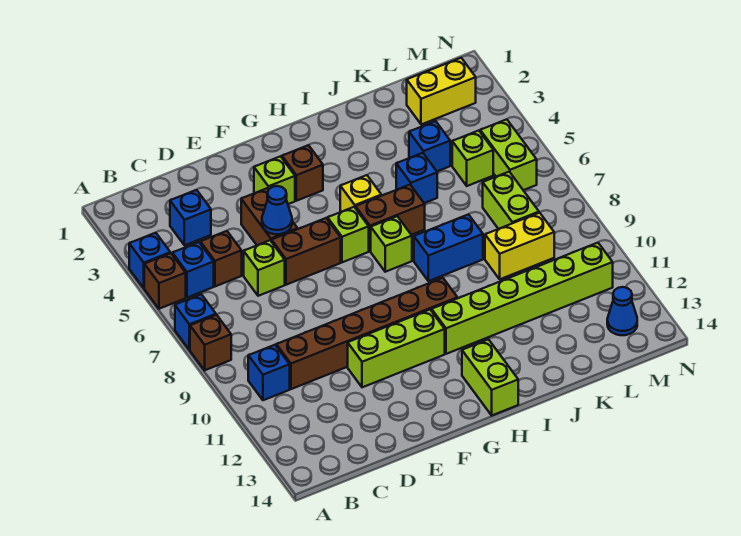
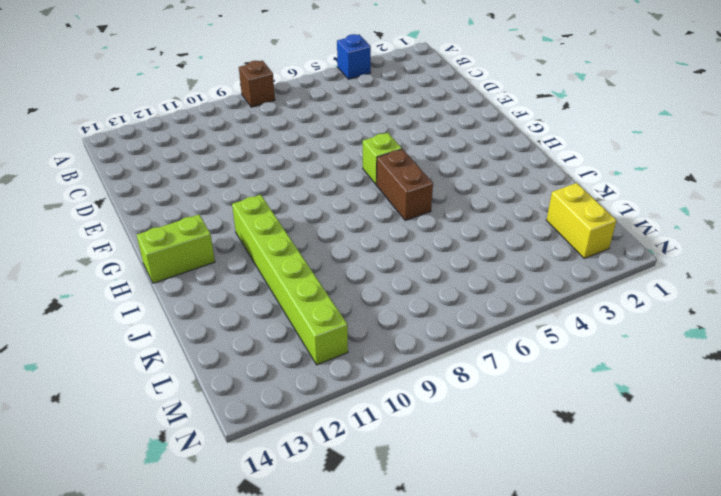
none -> brown brick A5 level 1
none -> blue brick A7 level 1
none -> blue brick B5 level 1
none -> blue brick B10 level 1

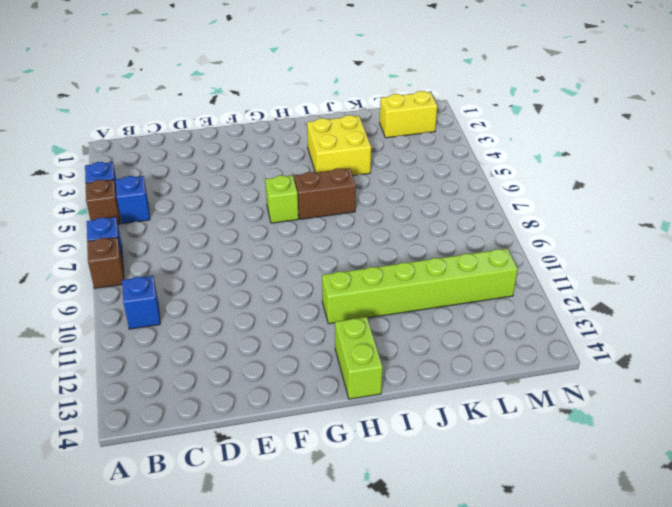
yellow brick I3:J4 level 1 -> none
none -> blue brick C3 level 1
none -> brown brick C5 level 1
none -> brown brick C10:H10 level 1
none -> lime brick D6 level 1

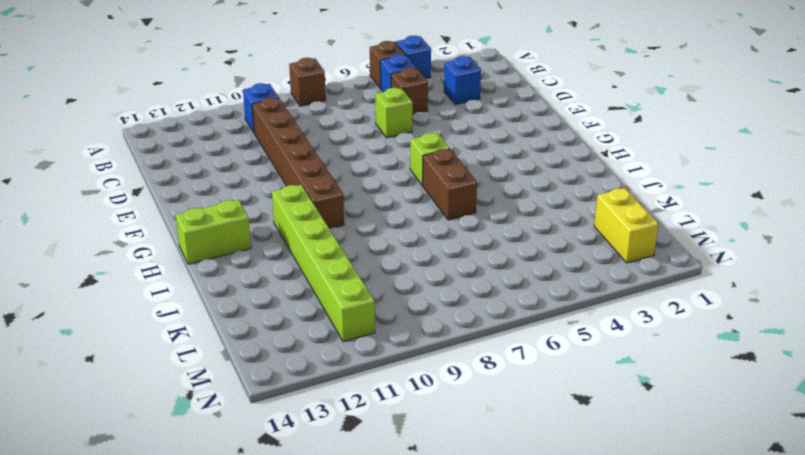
none -> blue brick A7 level 1
none -> brown brick E4:E5 level 1
none -> brown brick E6:F6 level 1
none -> lime brick E11:G11 level 1

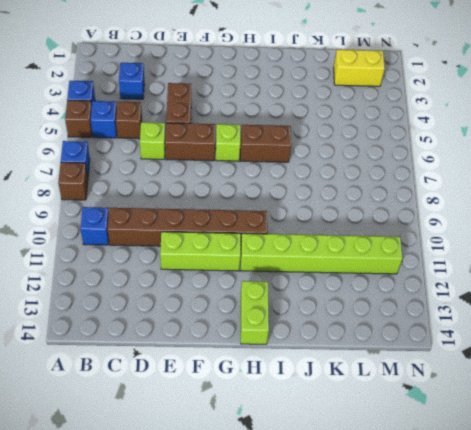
none -> lime brick F3 level 1
none -> brown brick G3 level 1
none -> yellow brick H5 level 1
none -> lime brick H7 level 1

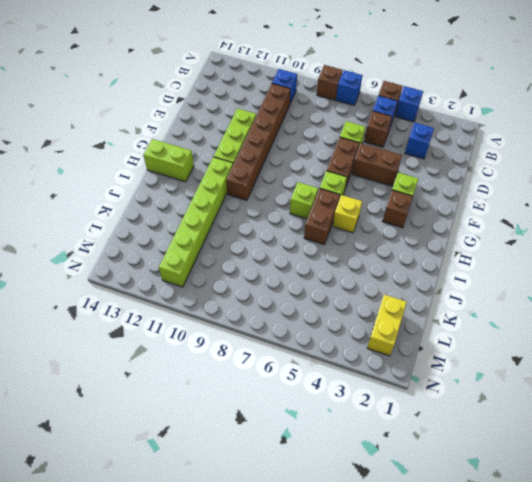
none -> blue brick I8:J8 level 1
none -> blue brick J5 level 1
none -> blue brick K4 level 1
none -> yellow brick K9:L9 level 1

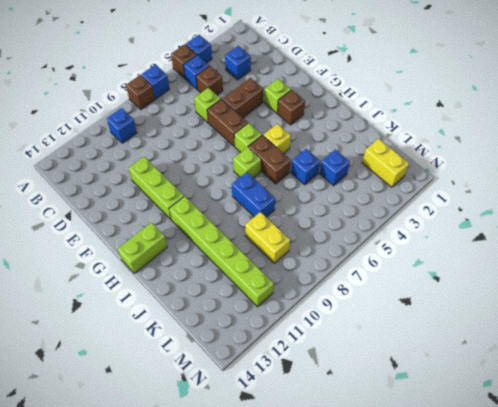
none -> brown brick C10:H10 level 1
none -> lime brick L5 level 1
none -> lime brick L7:L8 level 1
none -> lime brick M5:M6 level 1

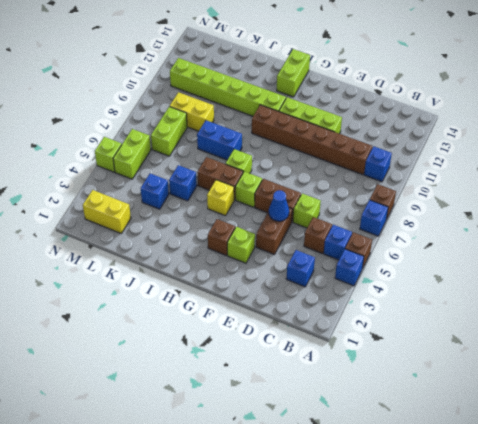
lime brick N5 level 1 -> lime brick L5 level 1
none -> blue cone M13 level 1

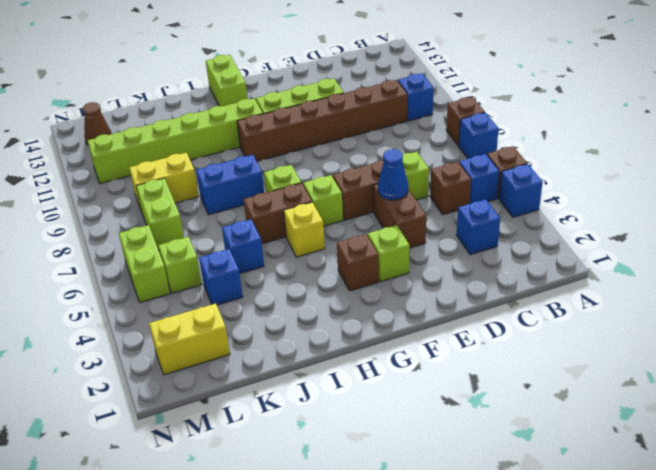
brown cone M13 level 1 -> blue cone M13 level 1

